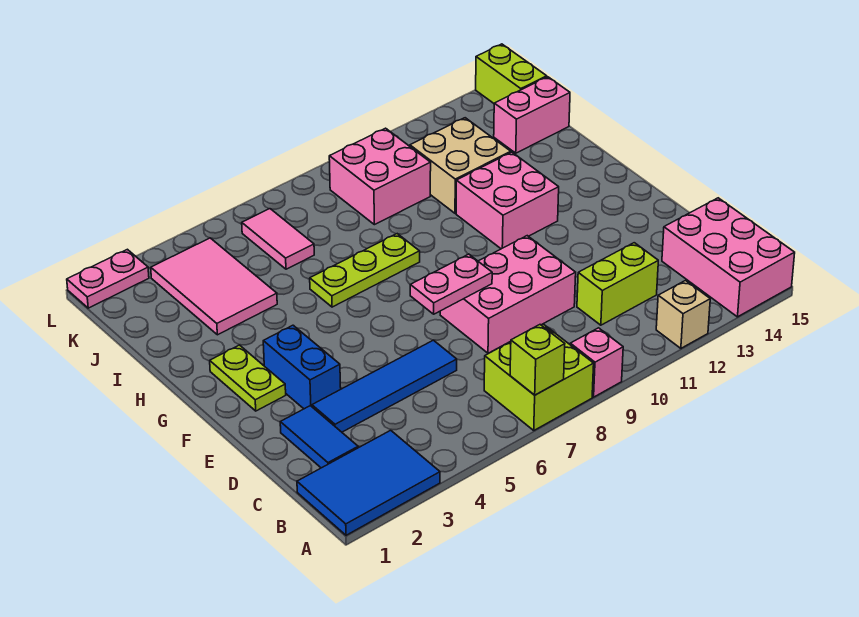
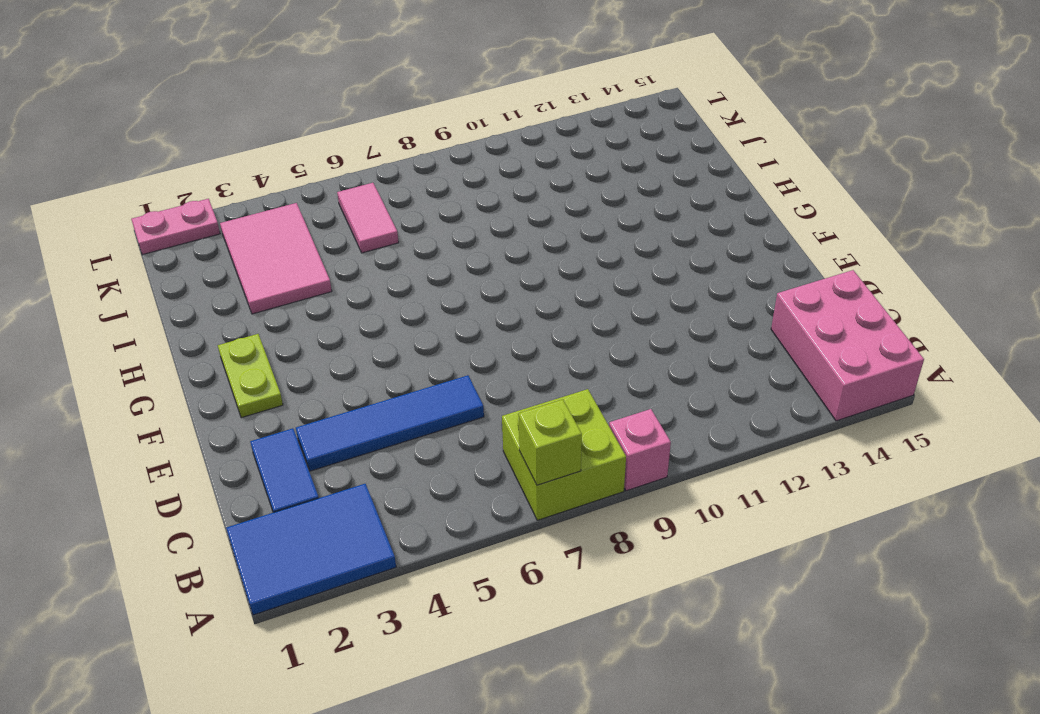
none -> tan brick A12 level 1
none -> lime brick C11:C12 level 1
none -> pink brick D8:E10 level 1

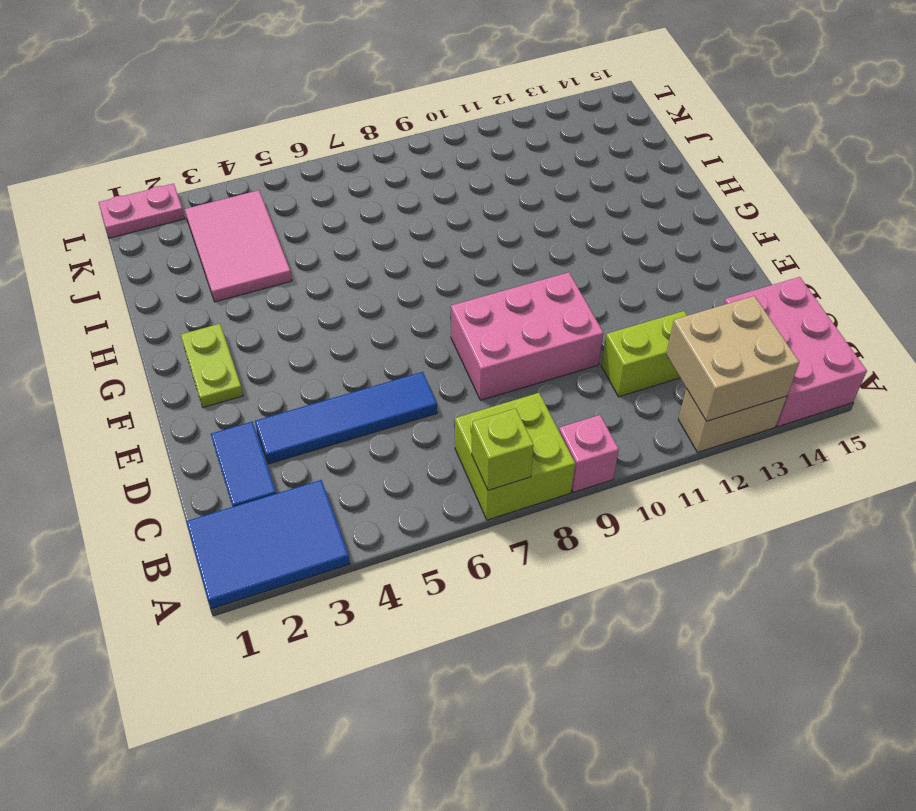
tan brick A12:A13 level 1 -> tan brick A12 level 1
tan brick A12:B13 level 2 -> tan brick I11:J12 level 1
none -> blue brick E3:F3 level 1
none -> pink brick G11:H12 level 1
none -> lime plate H6:H8 level 1

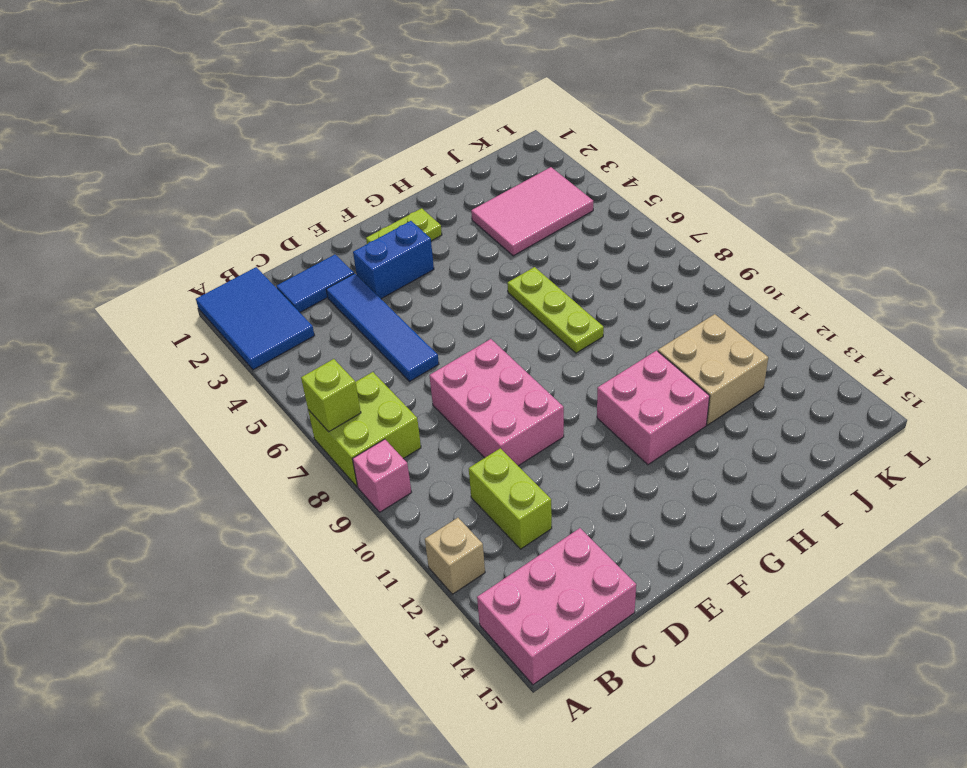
none -> pink tile J6:K6 level 1
none -> pink brick J9:K10 level 1
none -> pink brick J14:J15 level 1

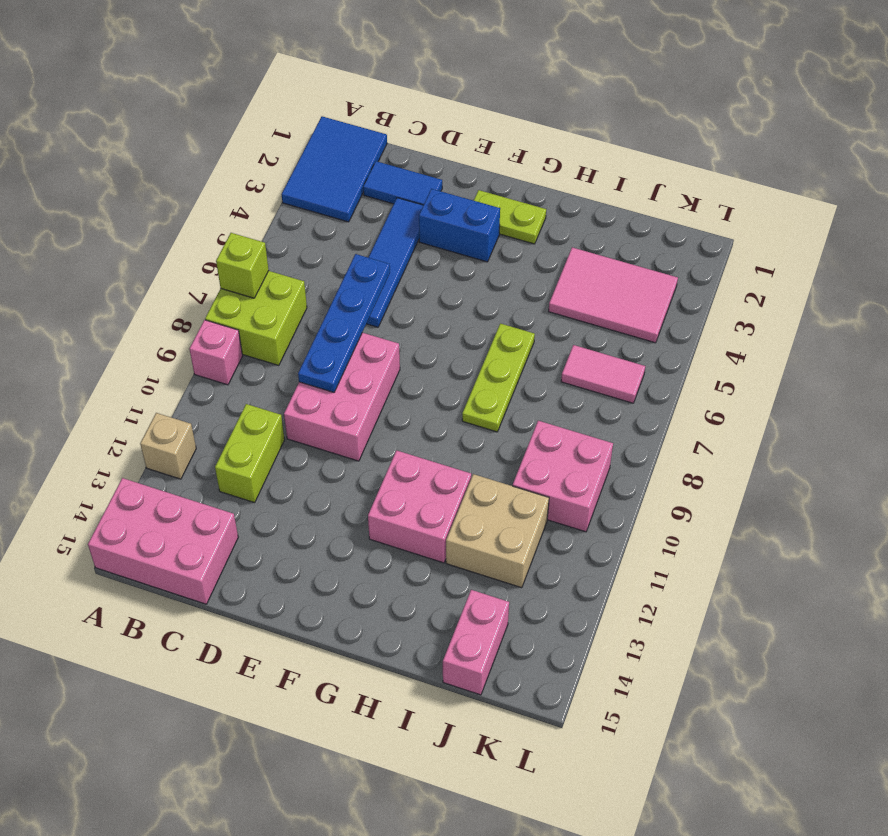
blue plate D6:D9 level 2 -> none
none -> lime brick K15:L15 level 1
none -> pink plate L1:L2 level 1
none -> pink plate E7:E8 level 2

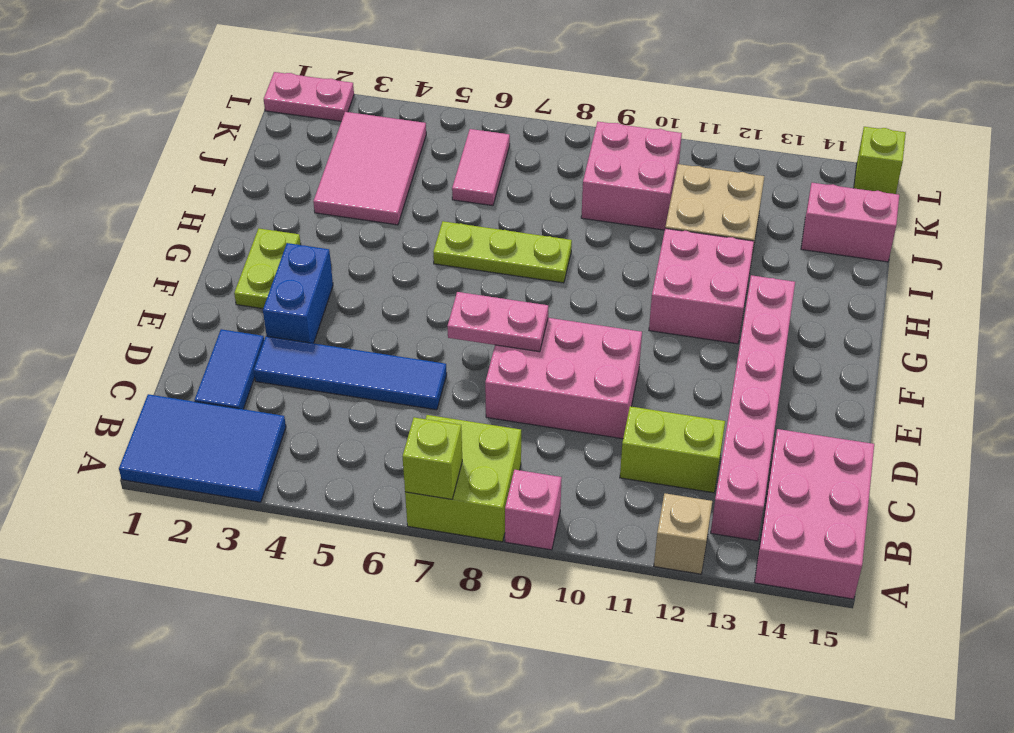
pink brick B13:G13 level 1 -> none
lime brick L15 level 1 -> lime brick K15:L15 level 1

